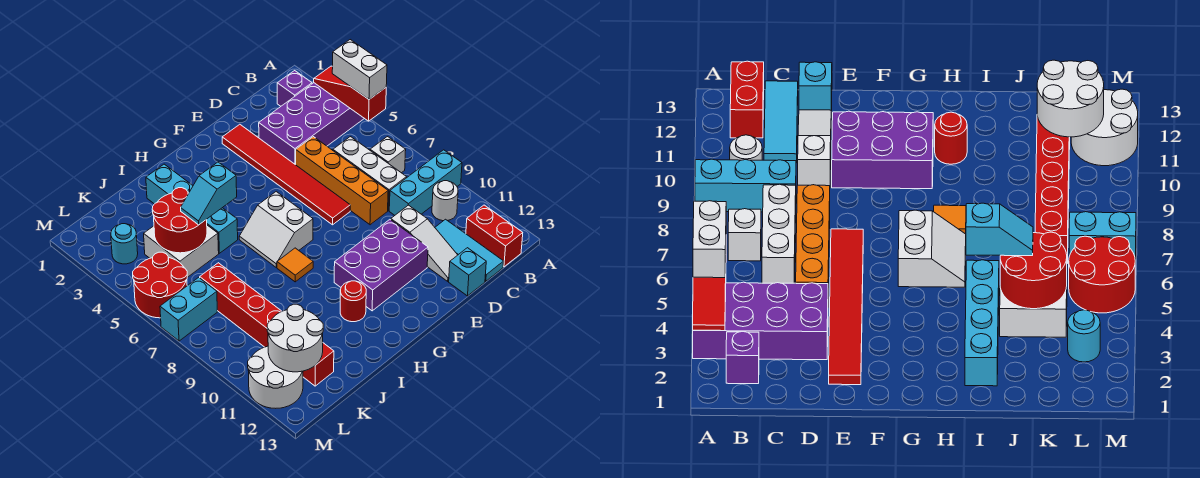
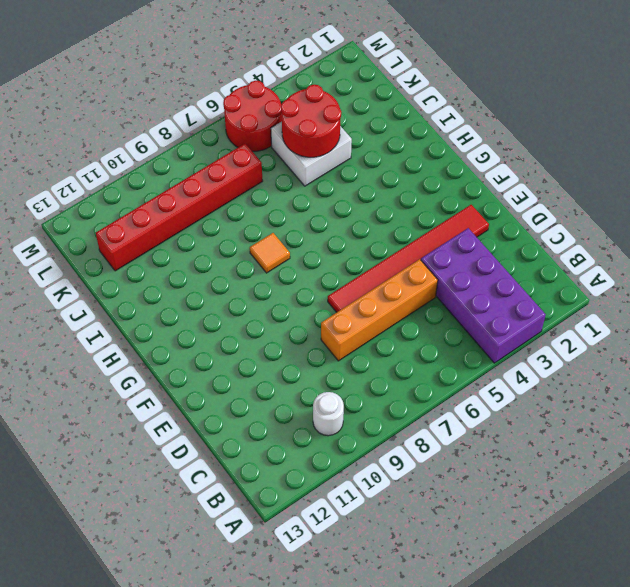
none -> cyan brick A9:C9 level 1
none -> purple brick B2 level 1
none -> white brick B7 level 1

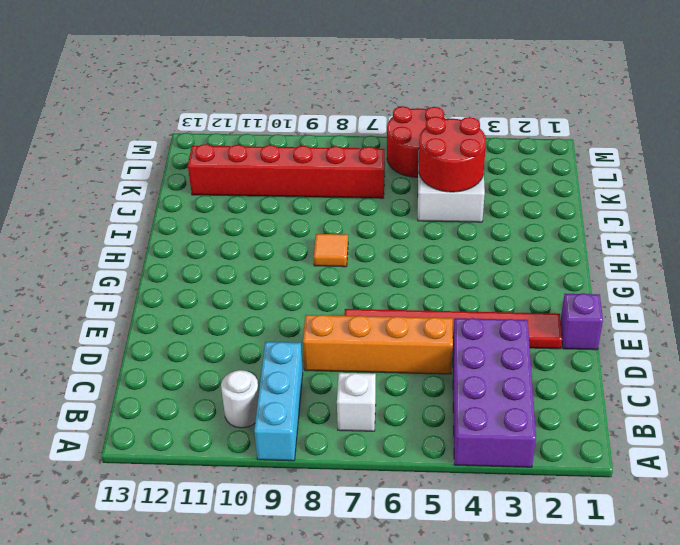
purple brick E1 level 1 -> purple brick B2 level 1
none -> red brick B12:B13 level 1
none -> white brick C6:C8 level 1
none -> cyan tile C11:C13 level 1

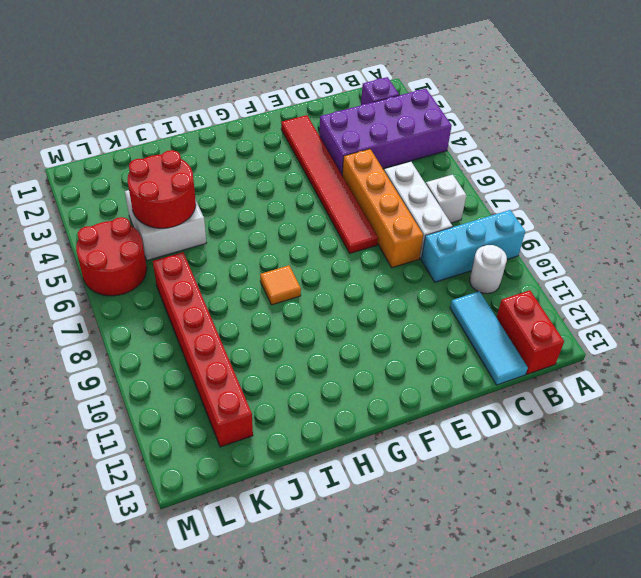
none -> white slope D10:D12 level 1 top 10
none -> cyan brick D13 level 1
none -> purple brick E10:G11 level 1

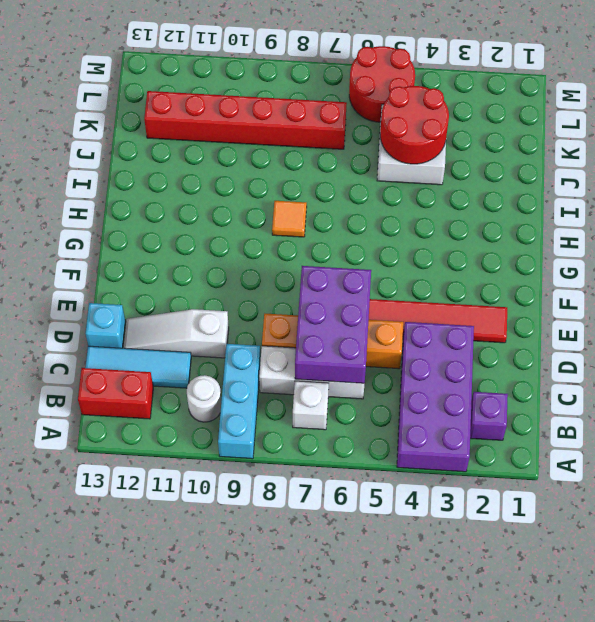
purple brick C6:E7 level 2 -> purple brick E10:G11 level 1
none -> white slope G6:H7 level 1 top G
none -> red round brick H11 level 1
none -> cyan brick I2:I5 level 1

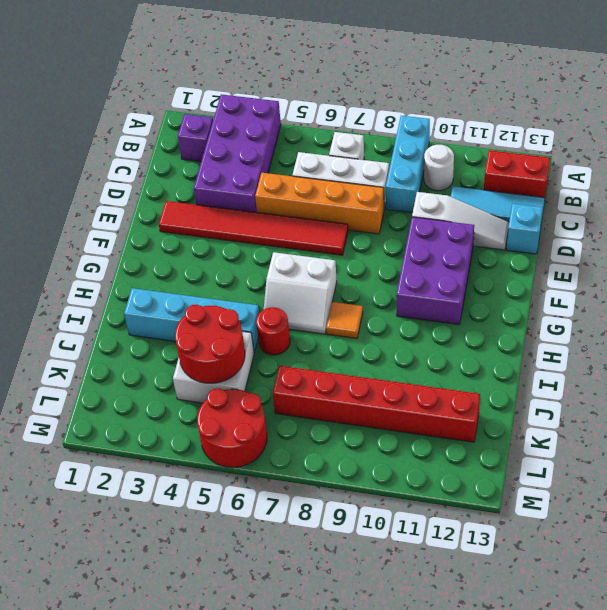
red round brick I6 level 1 -> red round brick H11 level 1
none -> cyan round brick L3 level 1
none -> cyan brick L7:M7 level 1
none -> white round brick L11:M12 level 1

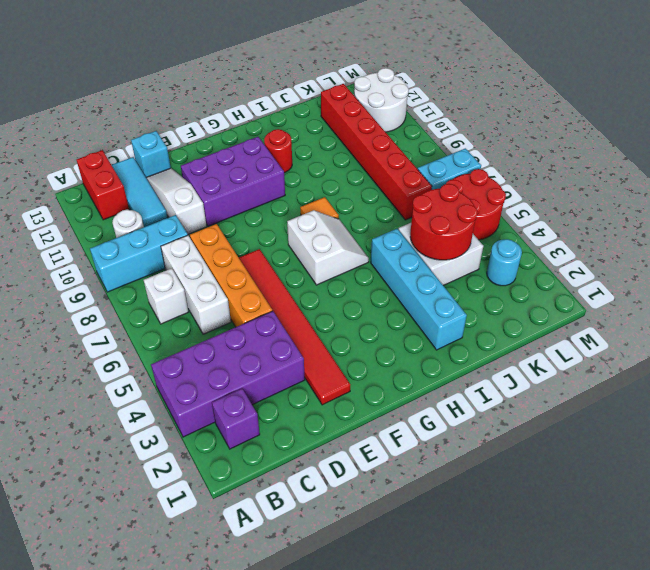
none -> red slope A3:A5 level 2 top 5
none -> white round brick K11:L12 level 2
none -> white brick A4:A5 level 3

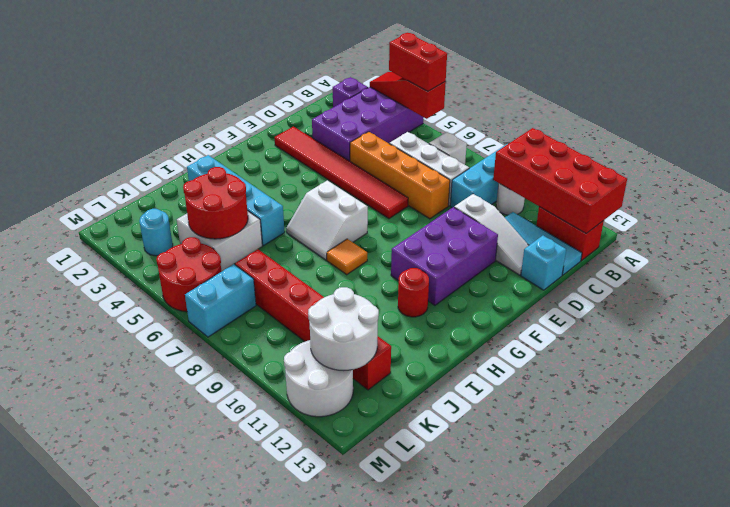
red brick A4:A5 level 3 -> white brick A4:A5 level 3
red brick A10:B13 level 2 -> none
none -> cyan slope I5:J5 level 3 top I

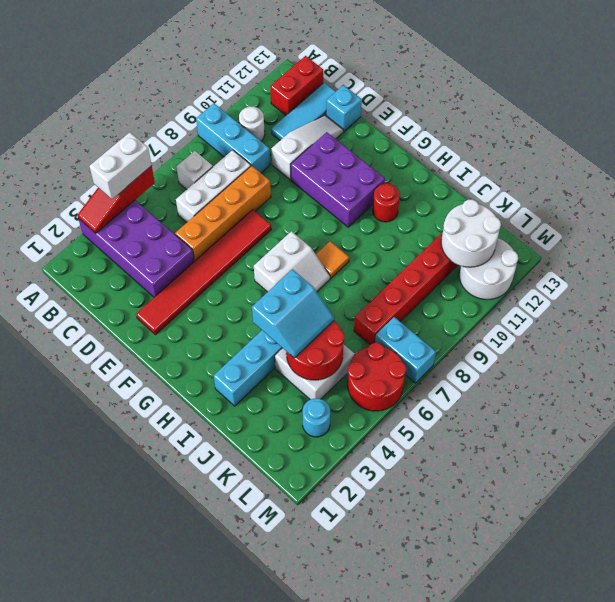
cyan slope I4:J5 level 3 top I -> cyan slope I5:J5 level 3 top I
none -> purple brick B2 level 1

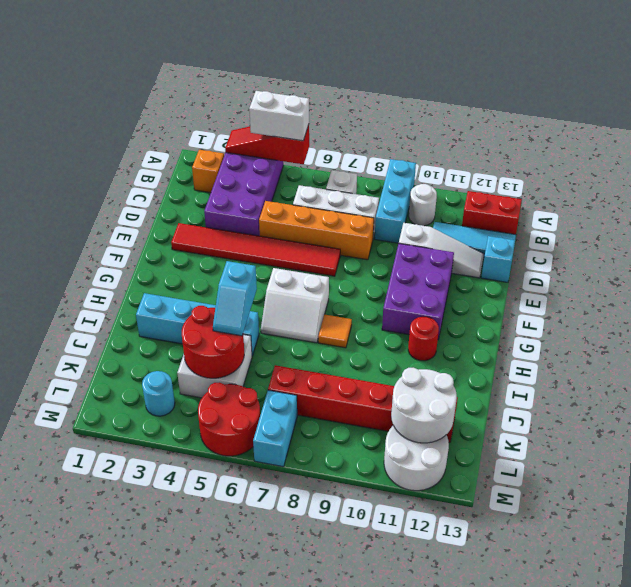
orange brick B2 level 1 -> purple brick B2 level 1

